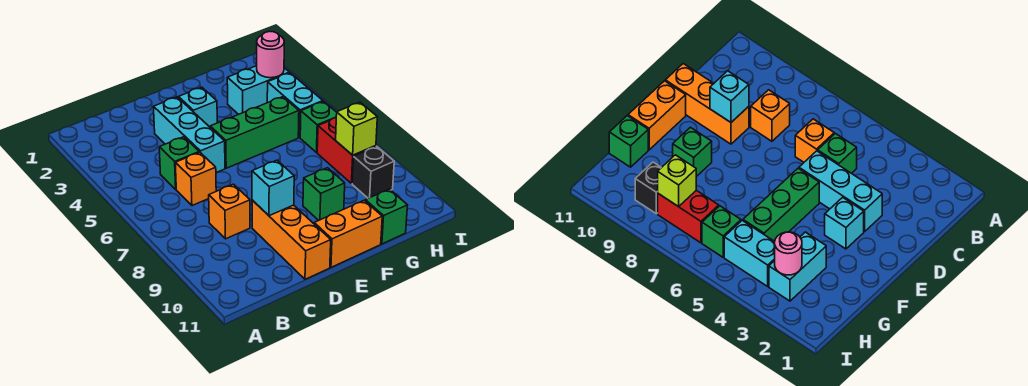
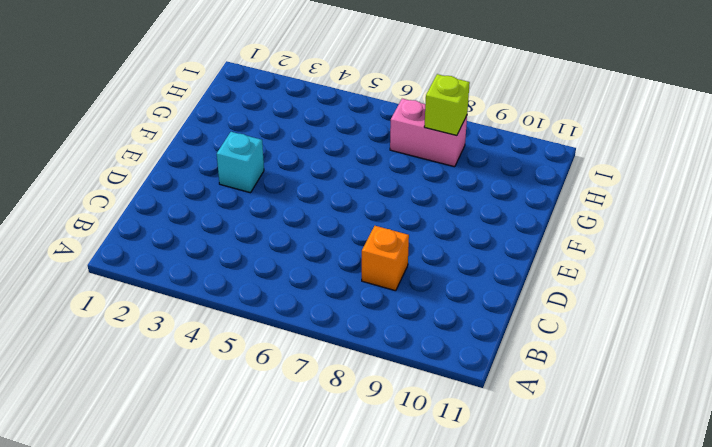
pink brick H7:H8 level 1 -> red brick H7:H8 level 1
none -> green brick C5 level 1
none -> orange brick C6 level 1
none -> cyan brick D3:D5 level 1

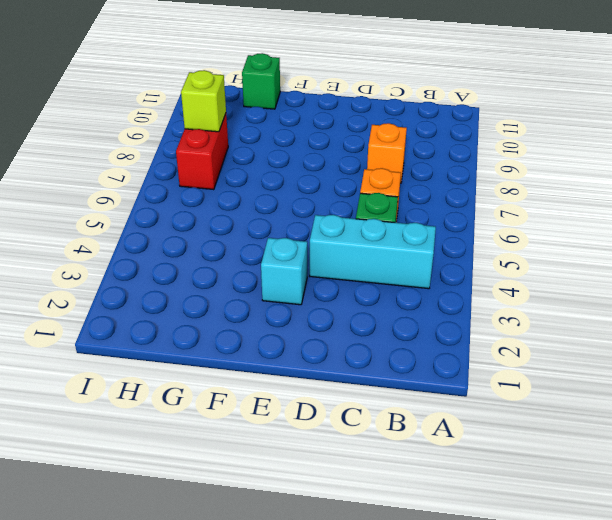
cyan brick B4:D4 level 1 -> cyan brick D3:D5 level 1
none -> orange brick D9:D11 level 1
none -> green brick E5:G5 level 1
none -> orange brick E11:F11 level 1

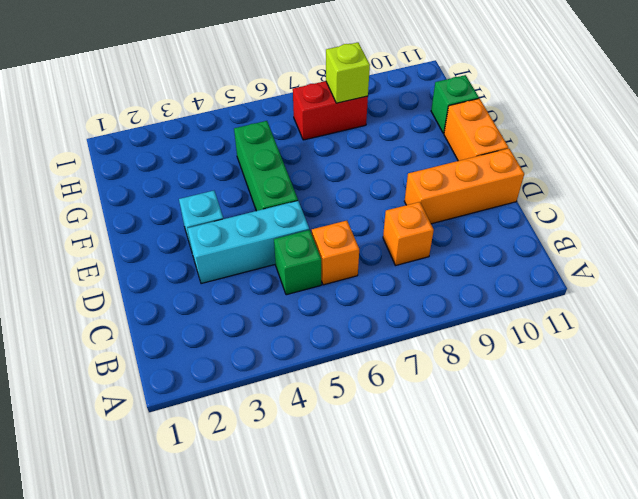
none -> green brick F9 level 1
none -> cyan brick G3:H3 level 1
none -> cyan brick H4:H5 level 1

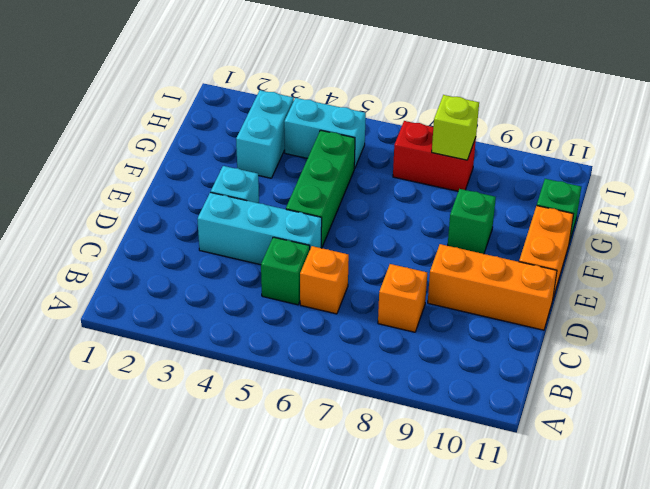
none -> green brick H6 level 1
none -> black brick H9 level 1
none -> cyan brick D9 level 2

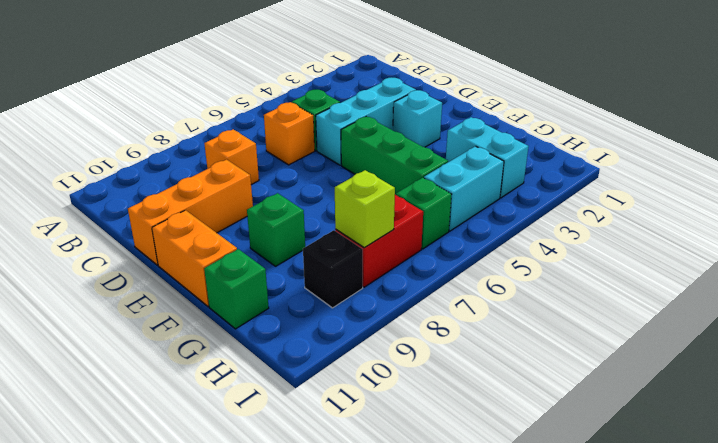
none -> cyan brick D9 level 2
none -> pink round brick H3 level 2

